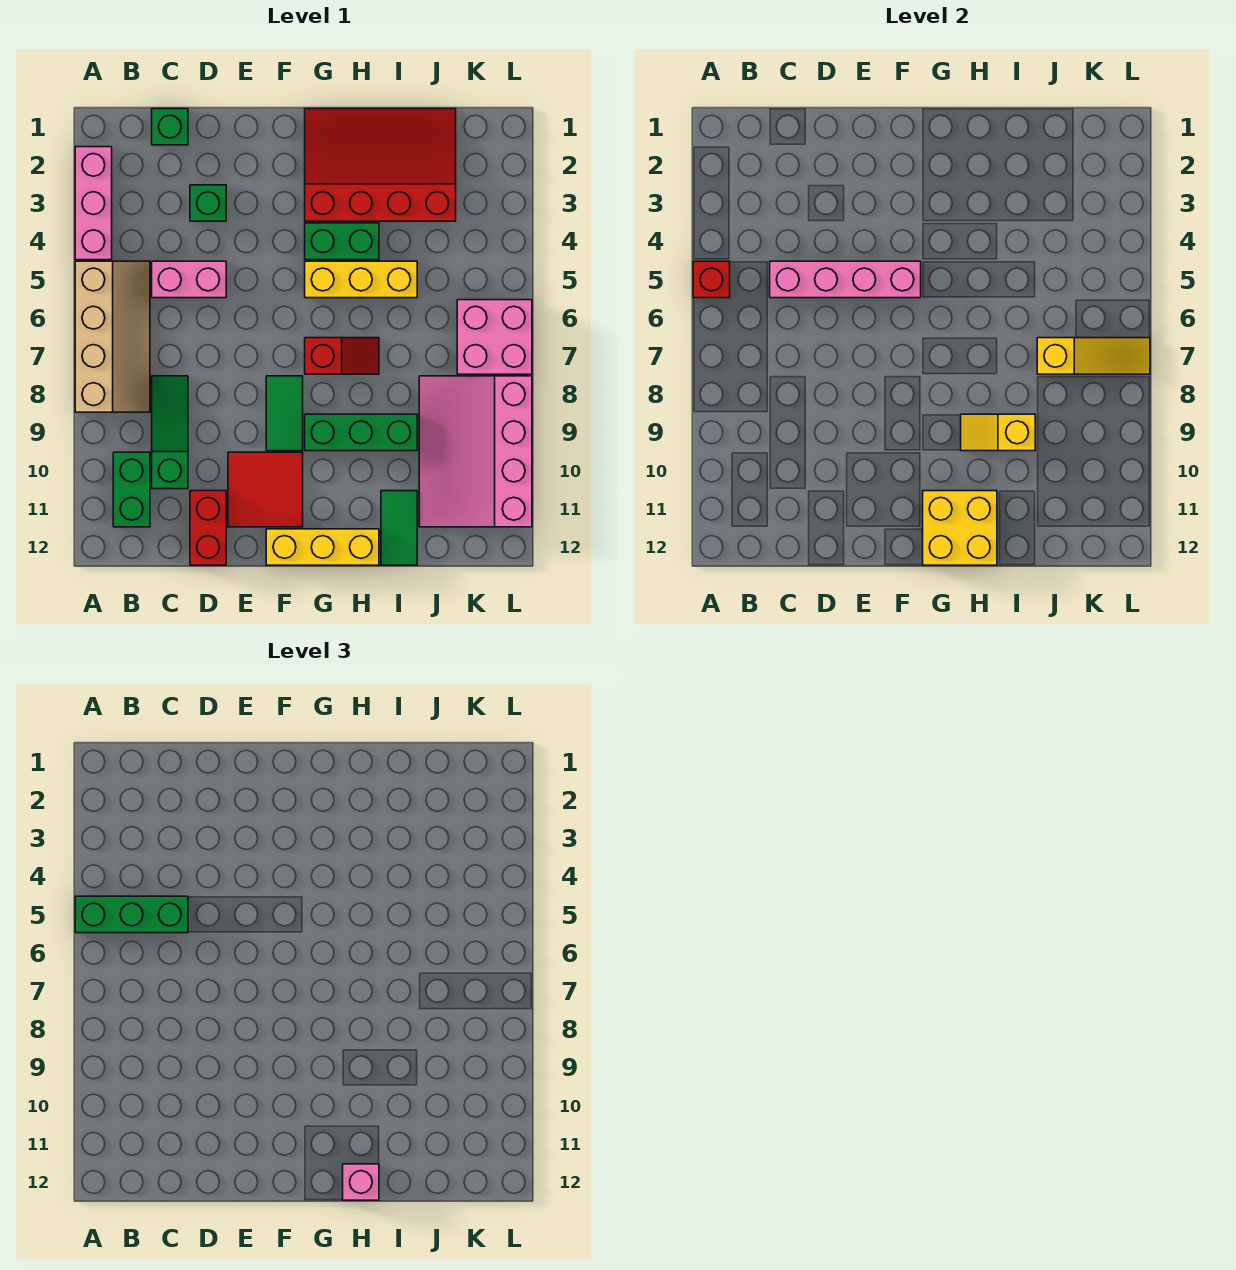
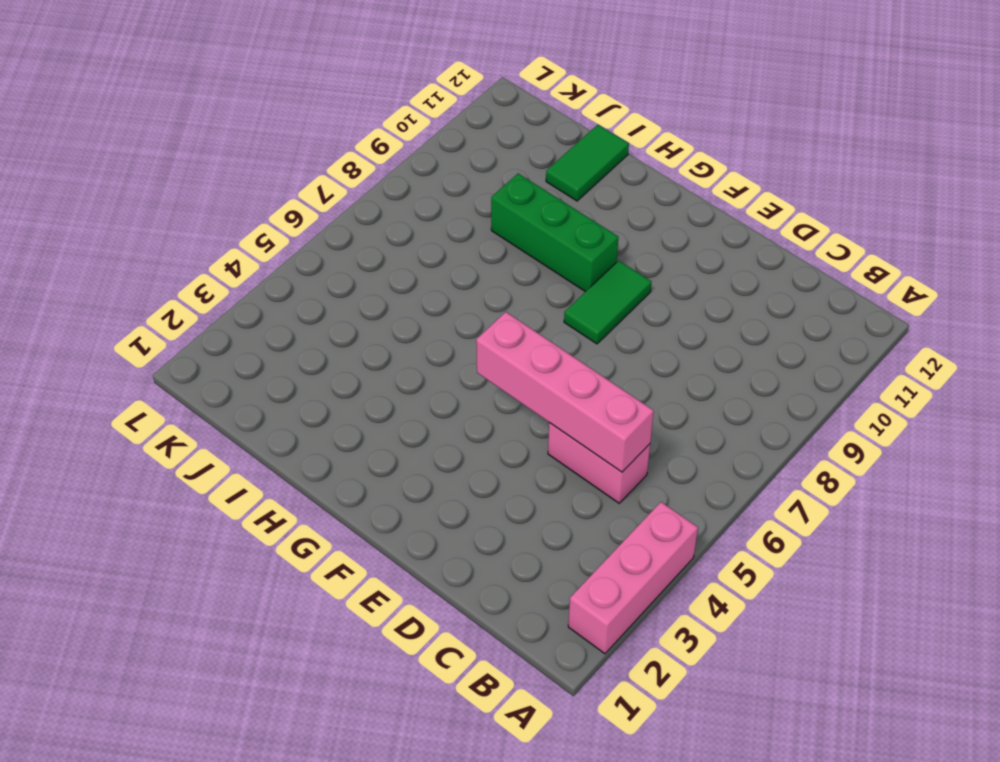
none -> tan slope A5:B8 level 1 top A
none -> green brick B10:B11 level 1
none -> green brick C1 level 1

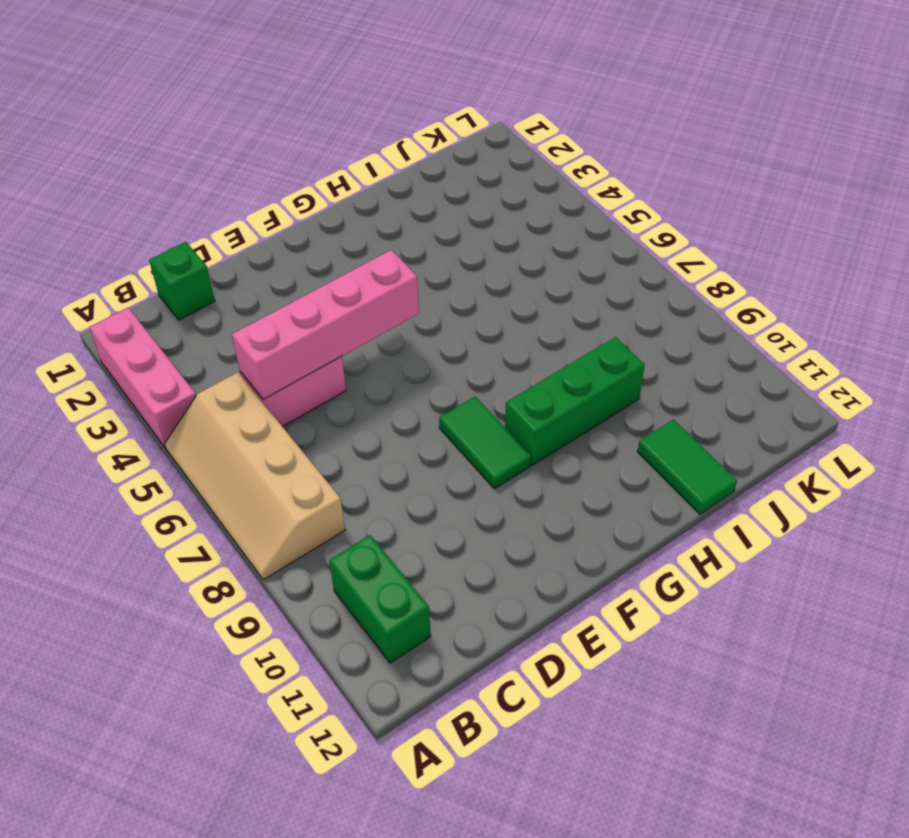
tan slope A5:B8 level 1 top B -> tan slope A5:B8 level 1 top A
none -> green slope C8:C10 level 1 top 10
none -> green brick D3 level 1
none -> red brick D11:D12 level 1

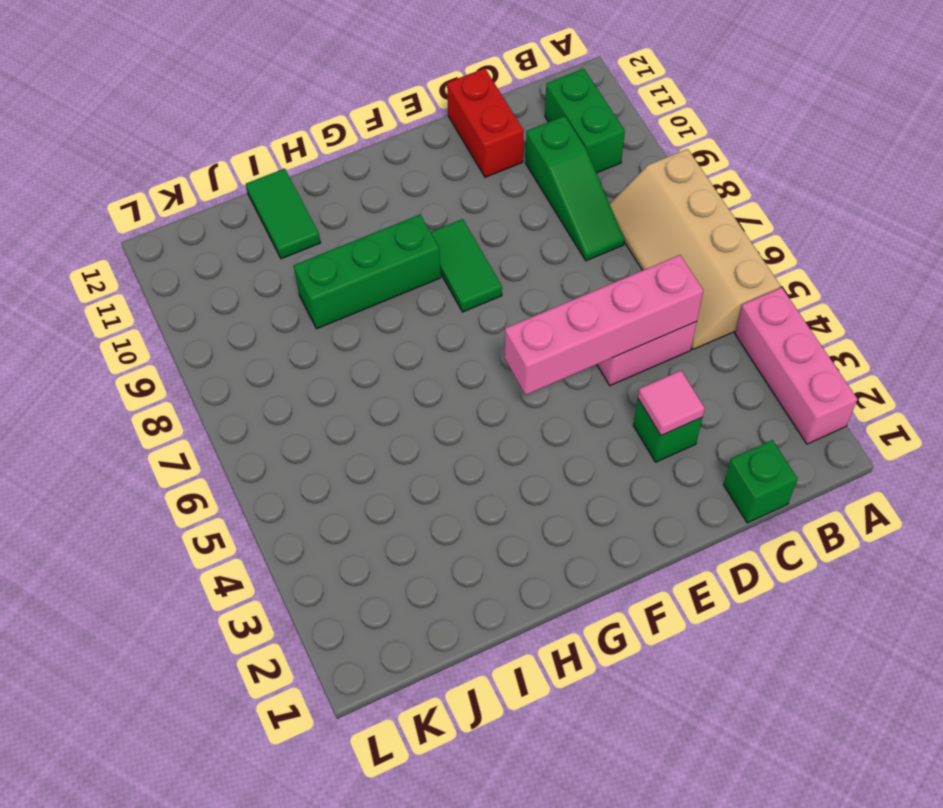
pink tile D3 level 2 -> none
none -> red tile E10:F11 level 1
none -> yellow brick F12:H12 level 1
none -> red slope G1:J3 level 1 top 3

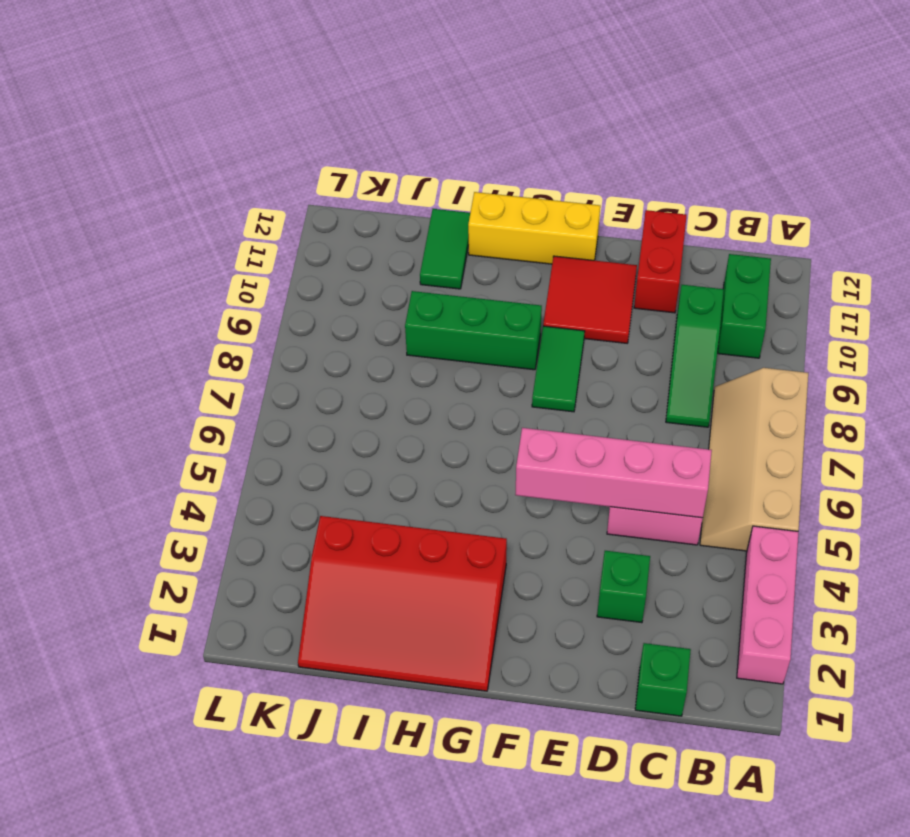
none -> green brick G4:H4 level 1
none -> yellow brick G5:I5 level 1
none -> red slope G7:H7 level 1 top G

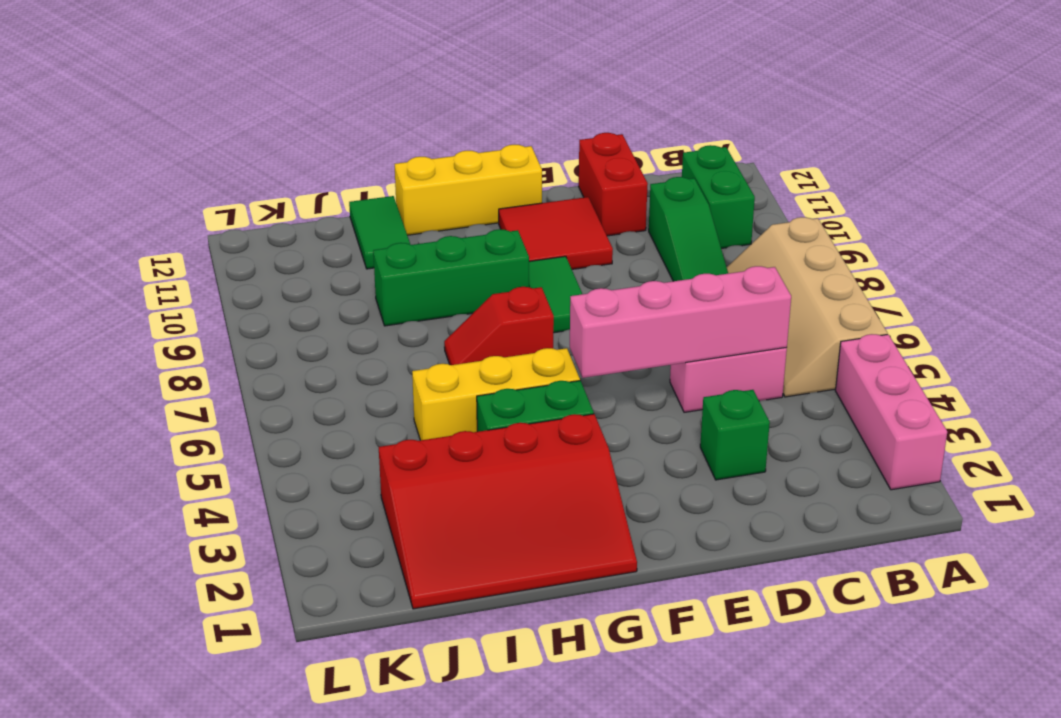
none -> green brick C1 level 1
none -> pink slope J8:L11 level 1 top L
none -> pink brick K6:L7 level 1

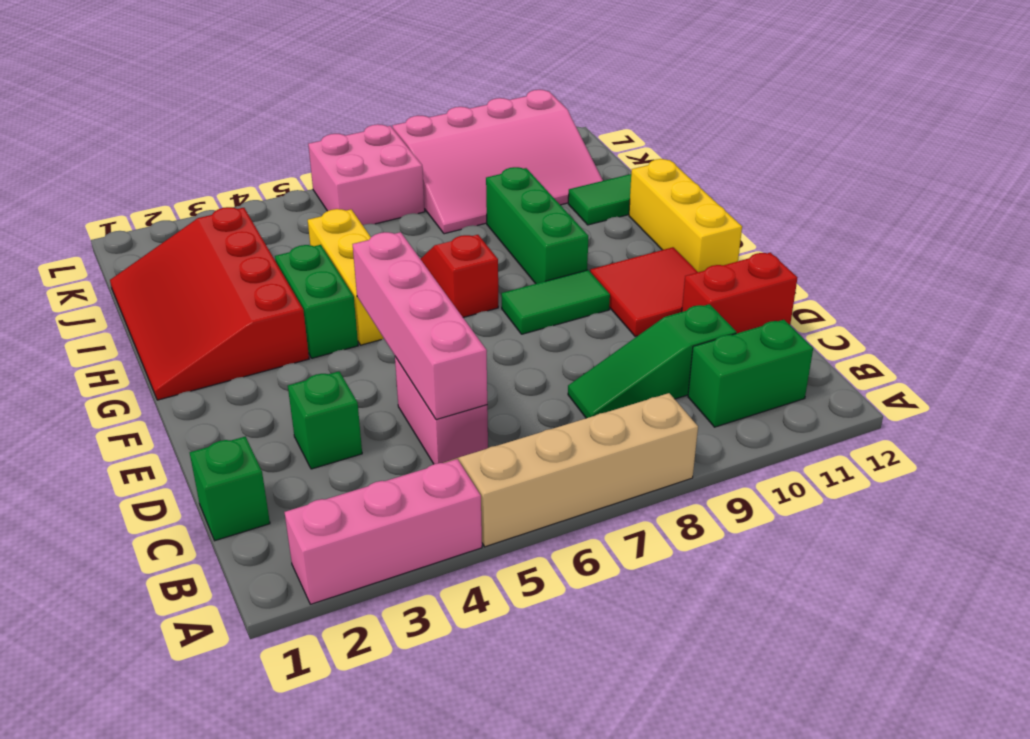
none -> red brick A5 level 2
none -> yellow brick G11:H12 level 2
none -> yellow slope H9:I9 level 2 top I

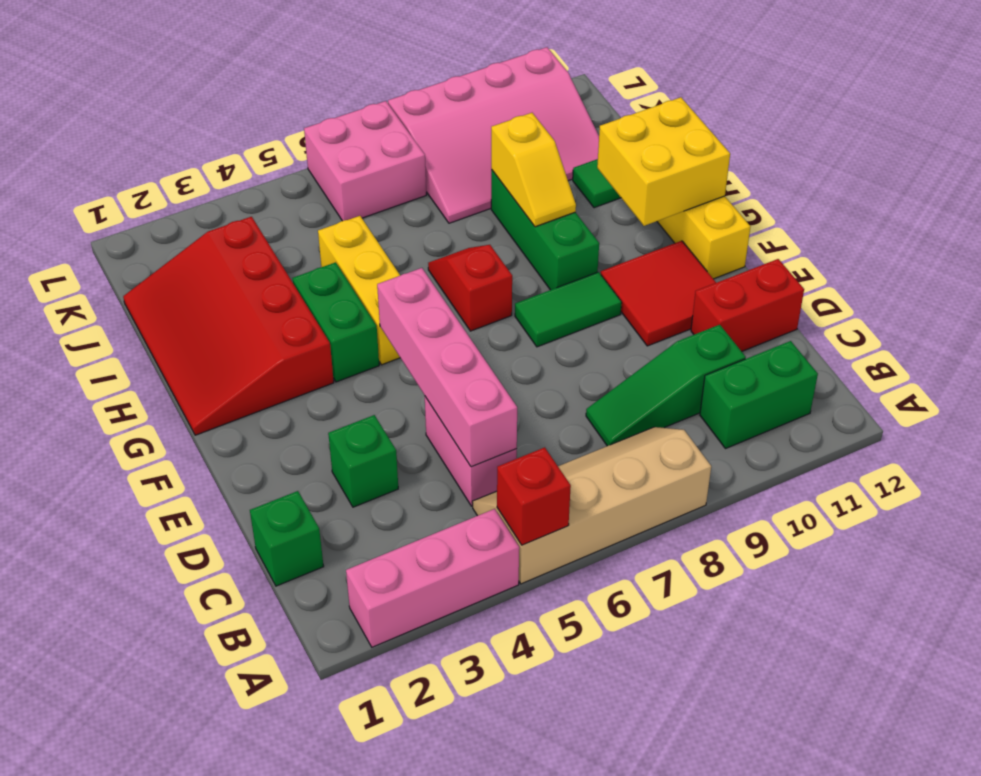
none -> yellow slope J7:L7 level 2 top J
none -> green brick A5:C5 level 3
none -> pink brick H12 level 3

